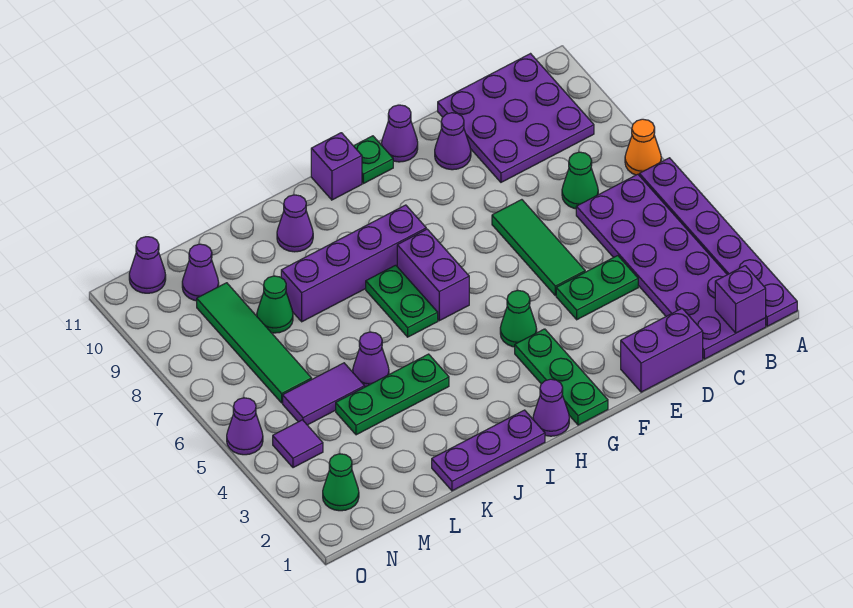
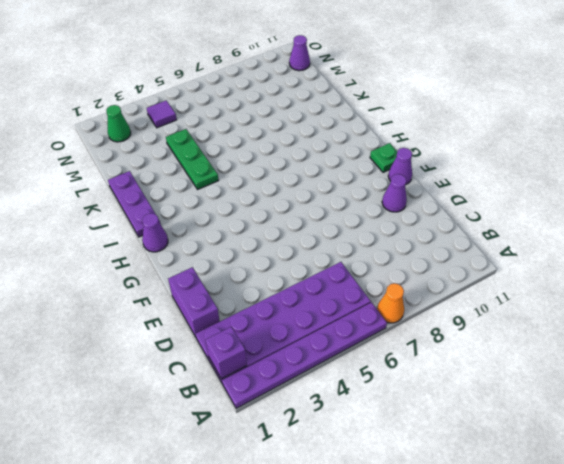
none -> purple plate B9:D11 level 1
none -> green cone C7 level 1
none -> green plate D4:E4 level 1
none -> green tile E5:E7 level 1

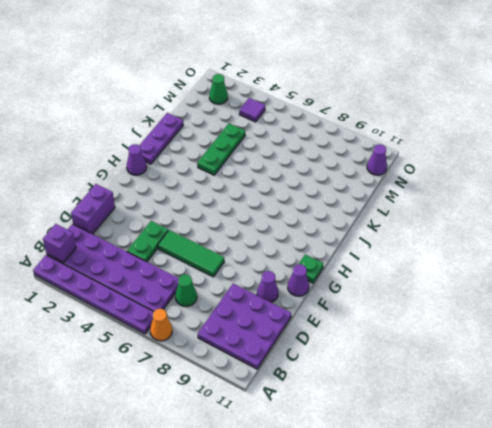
none -> green plate G1:G3 level 1
none -> green cone G4 level 1
none -> purple brick H6:H7 level 1
none -> purple brick H8:K8 level 1

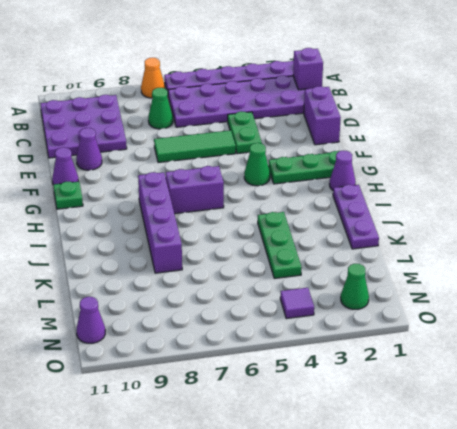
none -> purple brick H11 level 1
none -> green plate I6:I7 level 1
none -> purple cone J10 level 1
none -> purple cone K5 level 1

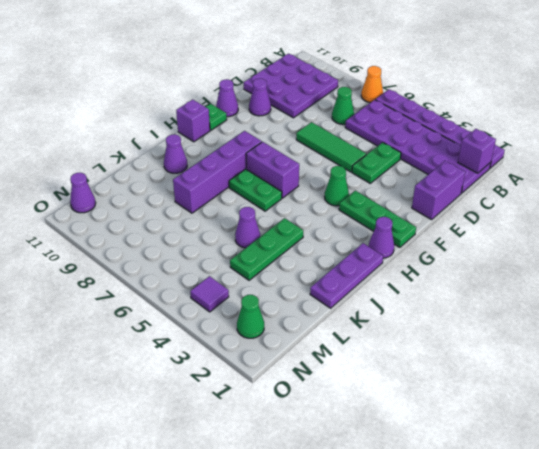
none -> purple tile L5:M5 level 1
none -> green cone L8 level 1
none -> green tile M6:M9 level 1
none -> purple cone M10 level 1

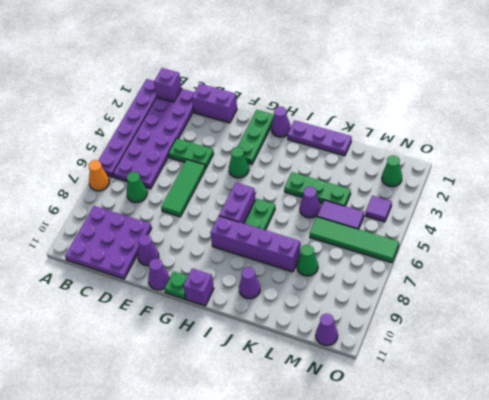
green tile L6:O6 level 1 -> green tile M6:M9 level 1
none -> purple cone M10 level 1
none -> purple cone O5 level 1

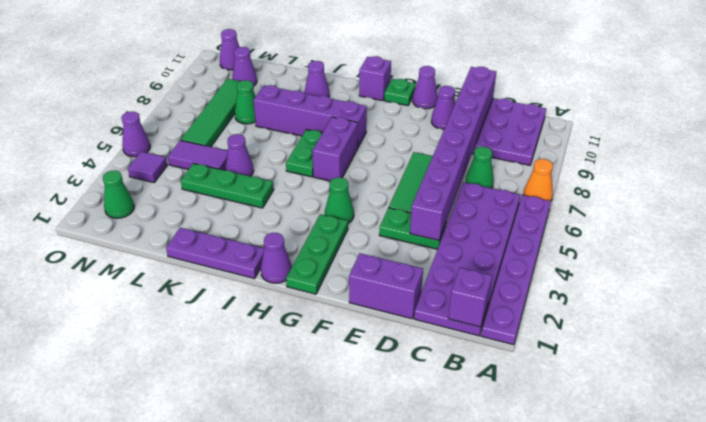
purple brick D4:D11 level 2 -> none

